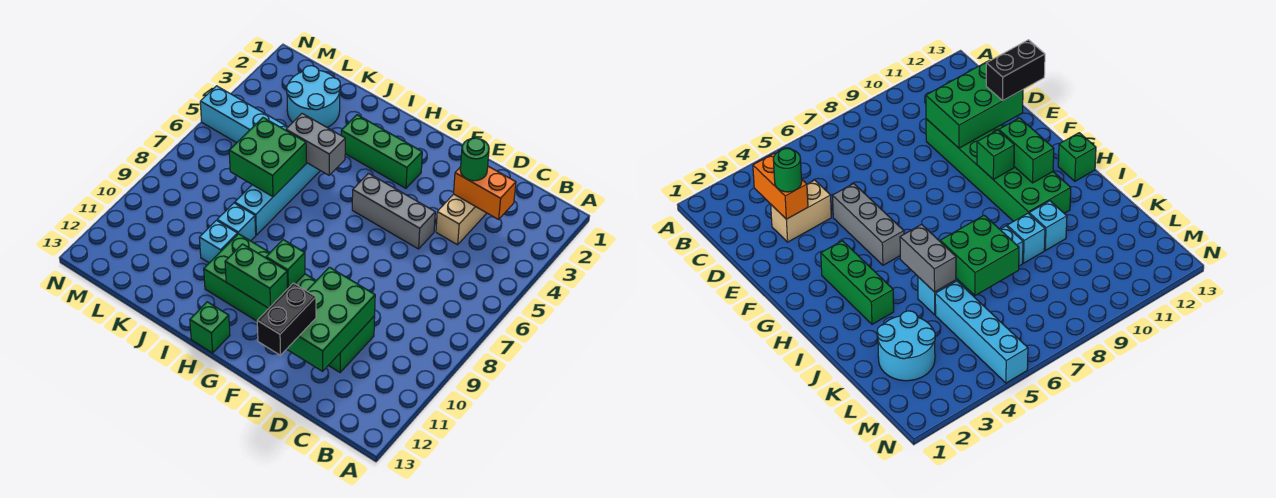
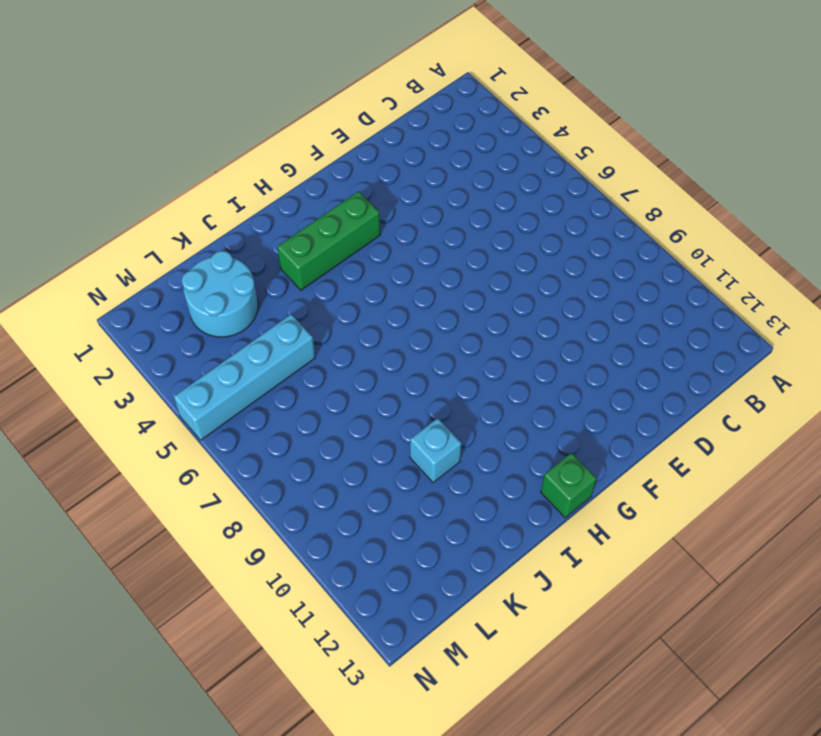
none -> tan brick D3:D4 level 1
none -> green brick D10:I11 level 1
none -> grey brick E5:G5 level 1

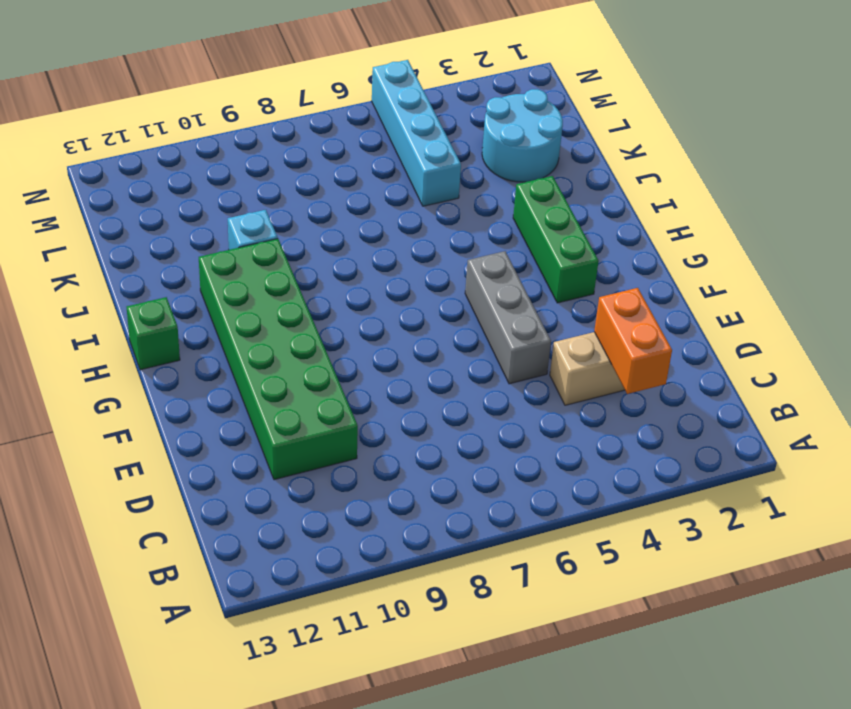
none -> cyan brick J5:J8 level 1
none -> cyan brick J9 level 1
none -> green brick D10:E12 level 2

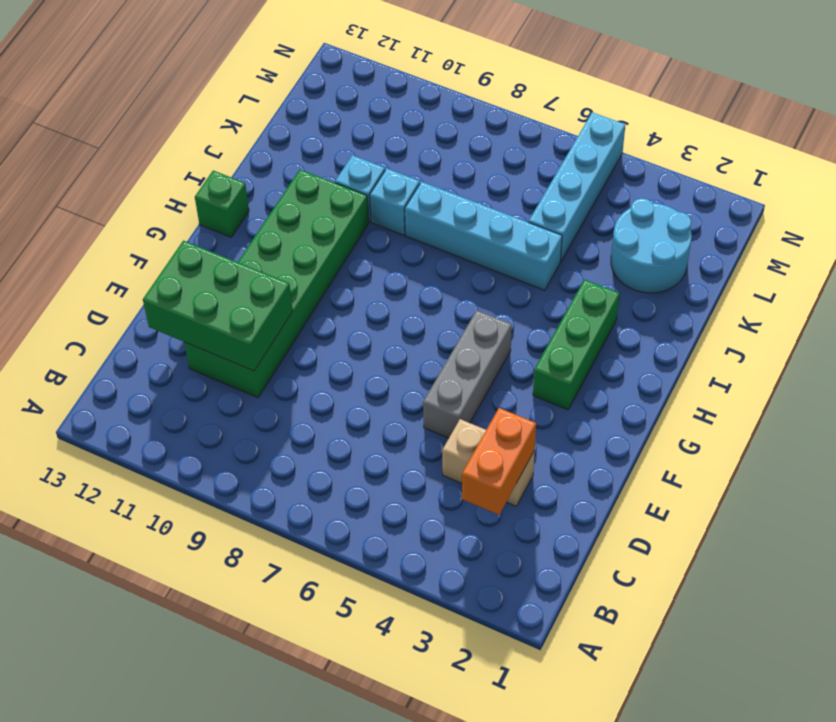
none -> green brick G10 level 2
none -> green brick G11:H11 level 2
none -> grey brick I5:J5 level 2

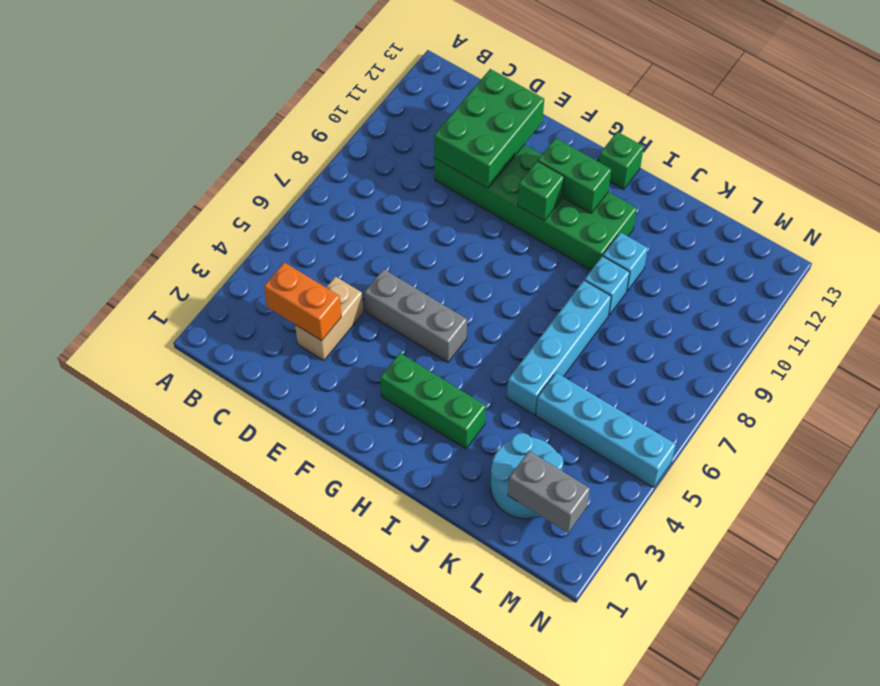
grey brick L2:M2 level 2 -> grey brick I5:J5 level 2
none -> green brick J6:K7 level 2
none -> green round brick D3 level 3
none -> black brick E12:E13 level 3

